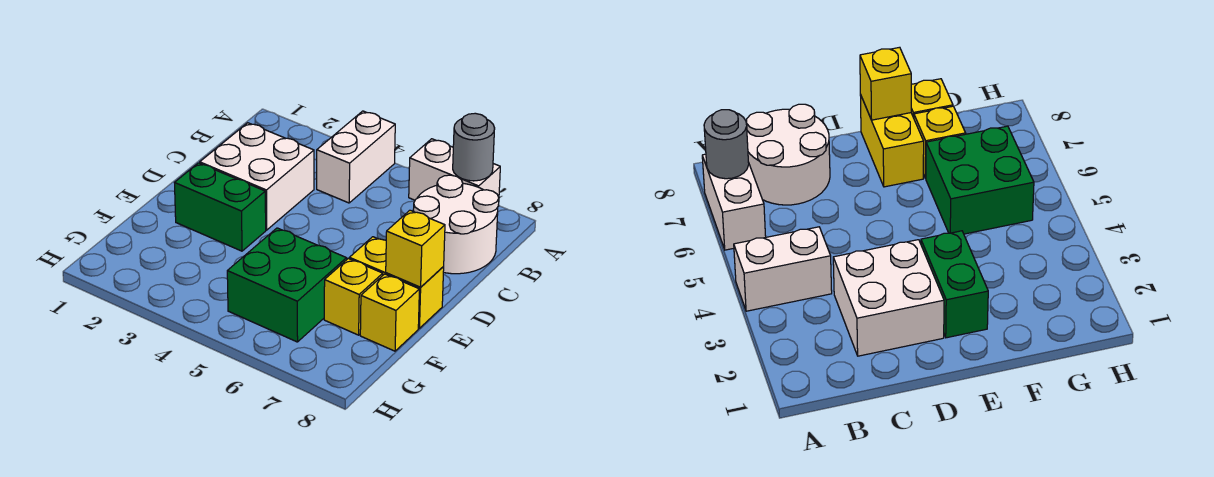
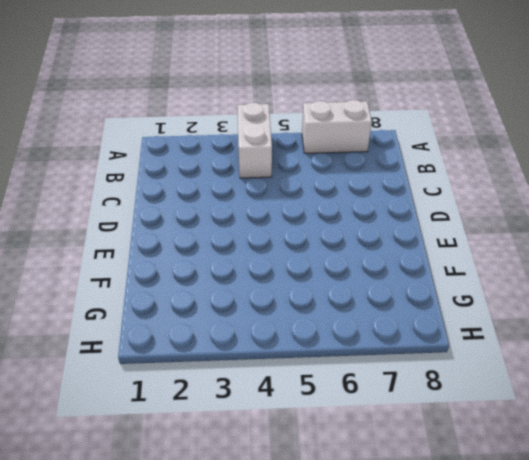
none -> white round brick B7:C8 level 1
none -> white brick C2:D3 level 1

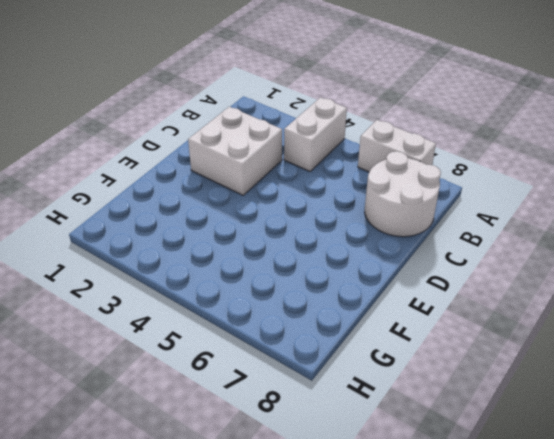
none -> green brick E2:E3 level 1
none -> yellow brick E7:E8 level 1

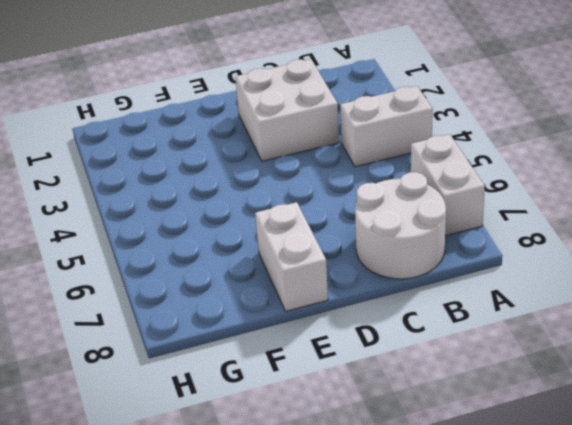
white brick E7:E8 level 1 -> yellow brick E7:E8 level 1
none -> green brick E2:E3 level 1
none -> green brick F5:G6 level 1

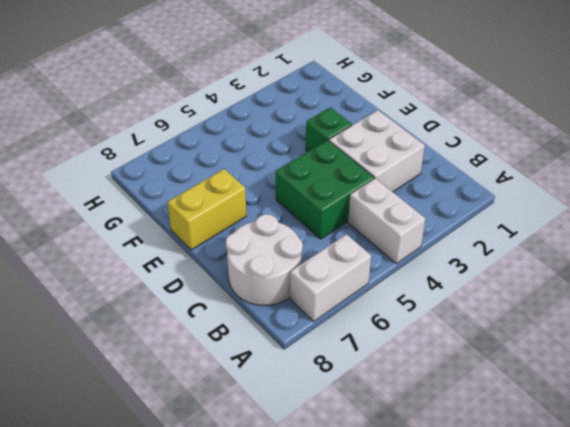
green brick C4:D5 level 1 -> green brick F5:G6 level 1
green brick E3 level 1 -> green brick E2:E3 level 1
none -> yellow brick F7 level 1
none -> yellow brick F8 level 1

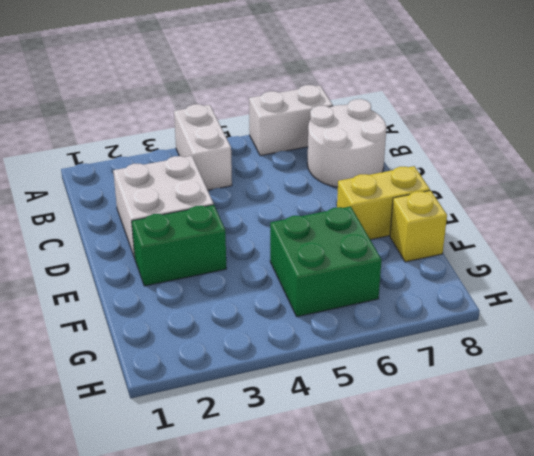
none -> yellow brick F7 level 1
none -> grey round brick A7 level 2

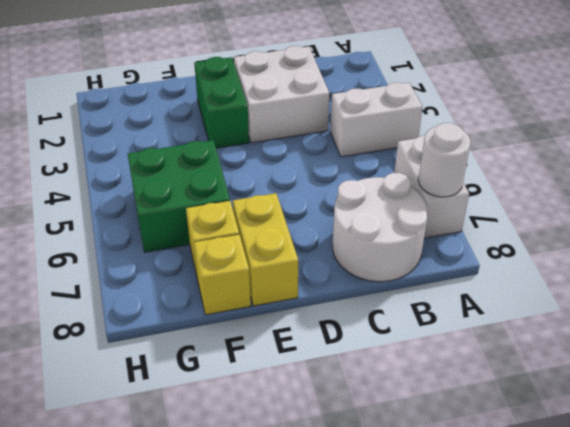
white round brick A7 level 2 -> grey round brick A7 level 2
none -> yellow brick E8 level 2

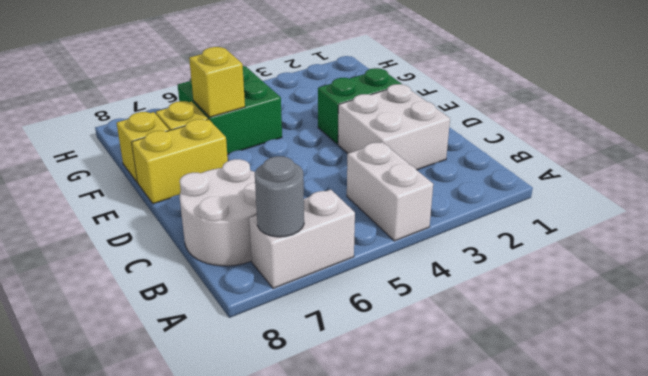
yellow brick F6 level 2 -> yellow brick E8 level 2

